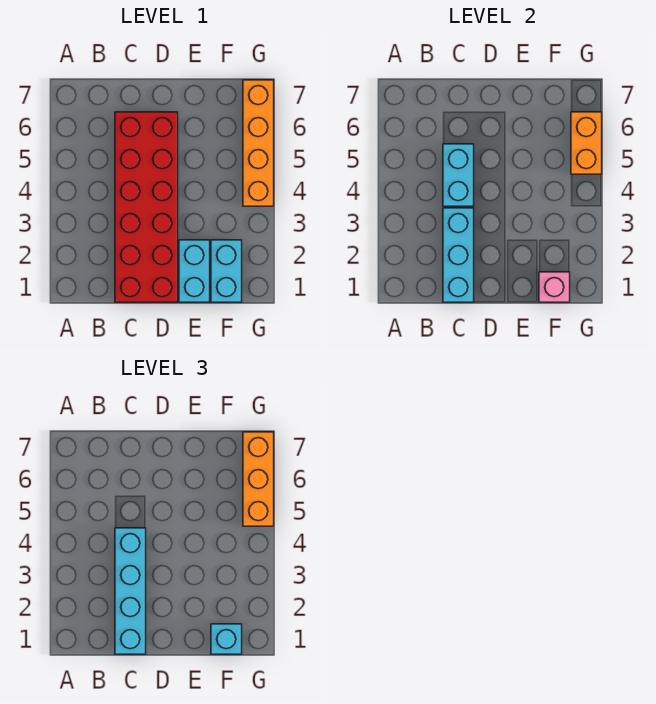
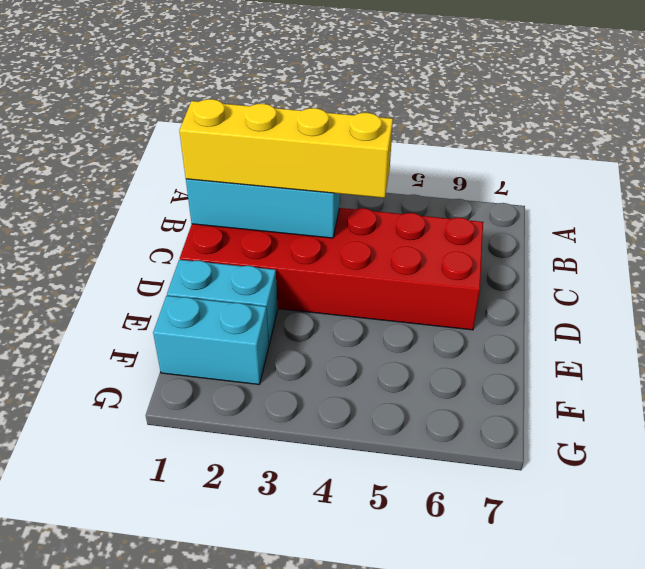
yellow brick C1:C4 level 3 -> cyan brick C1:C4 level 3
none -> orange brick G4:G7 level 1
none -> cyan brick C4:C5 level 2

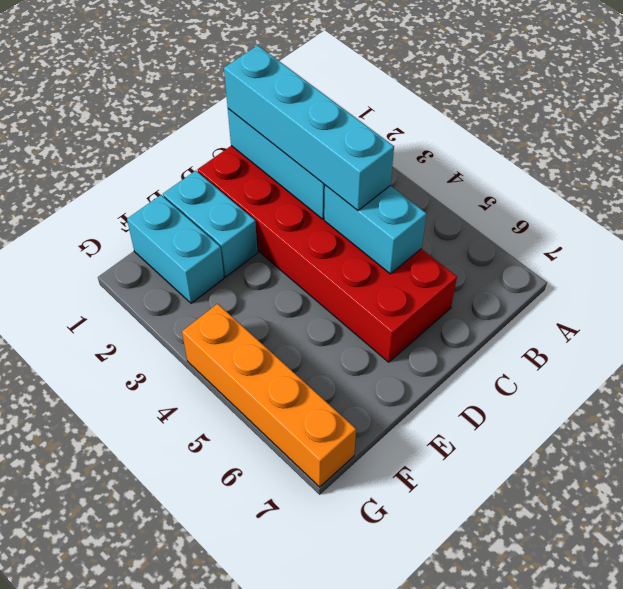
none -> pink brick F1 level 2
none -> orange brick G5:G6 level 2

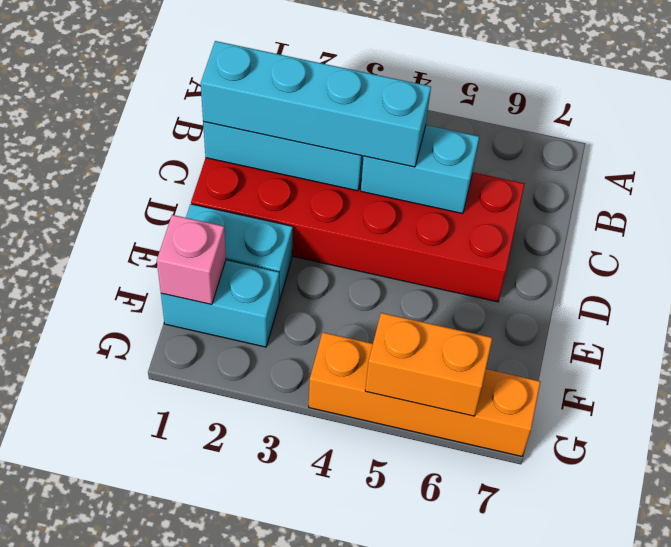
none -> cyan brick F1 level 3
none -> orange brick G5:G7 level 3

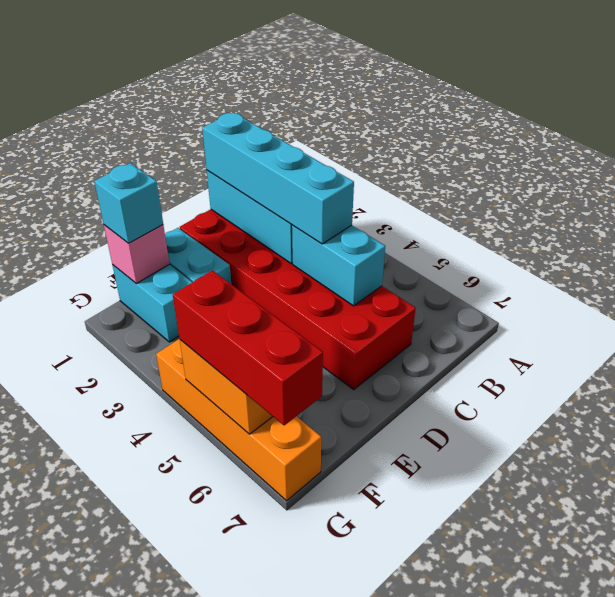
red brick G5:G7 level 3 -> orange brick G5:G7 level 3

